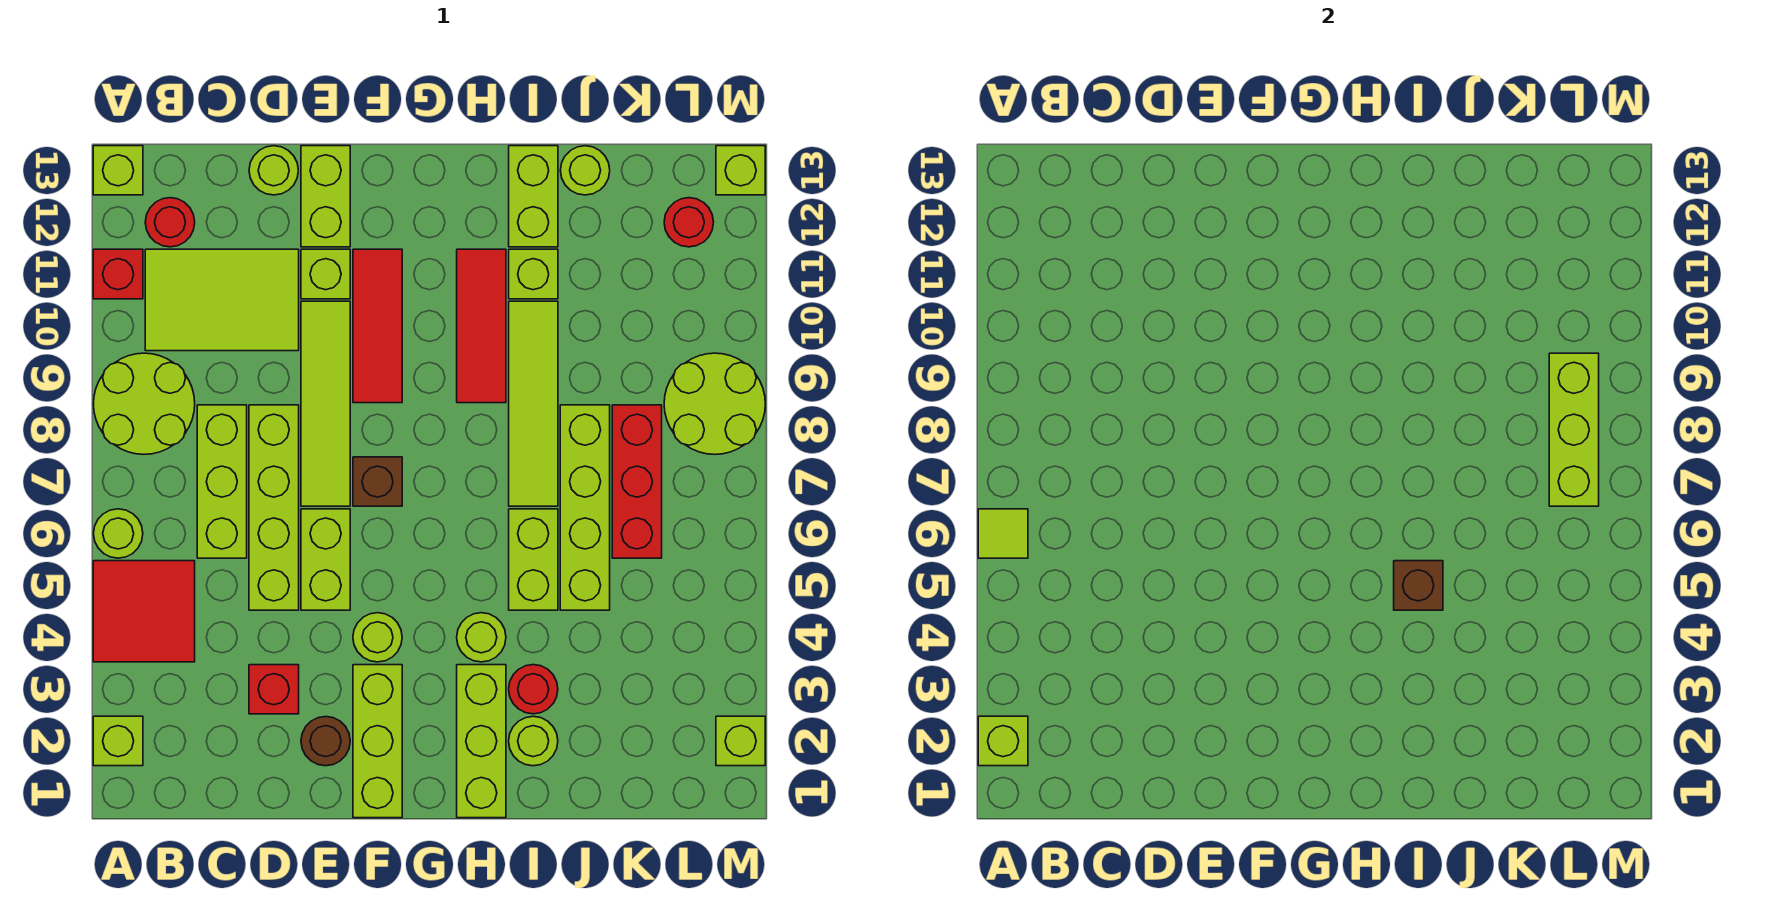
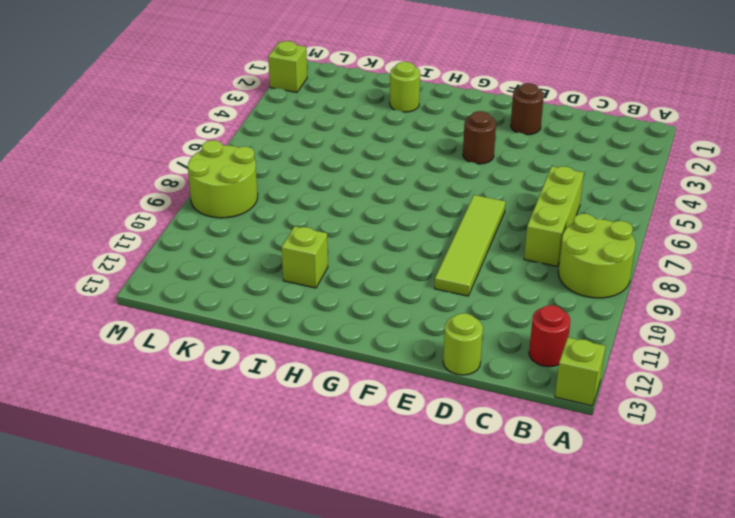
brown round brick F4 level 1 -> lime round brick F4 level 1
none -> lime brick A2 level 1
none -> red tile A4:B5 level 1
none -> lime round brick A6 level 1
none -> red brick A11 level 1

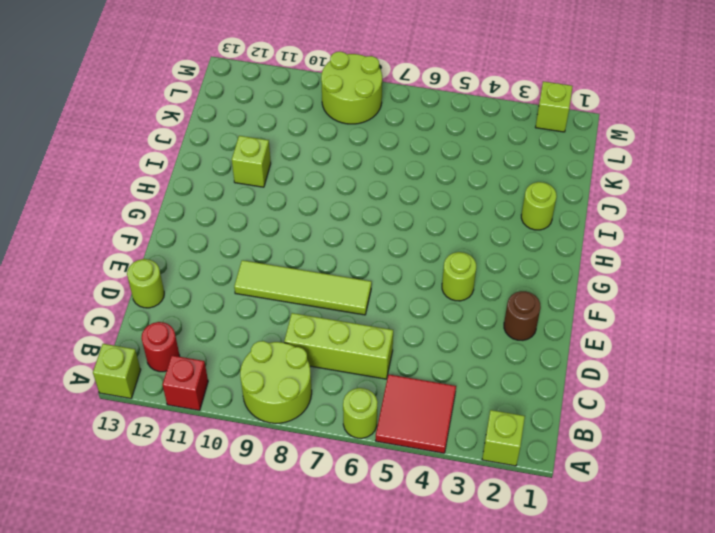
none -> lime tile B10:D11 level 1
none -> red brick D3 level 1
none -> lime brick D5:D8 level 1
none -> lime brick E5:E6 level 1

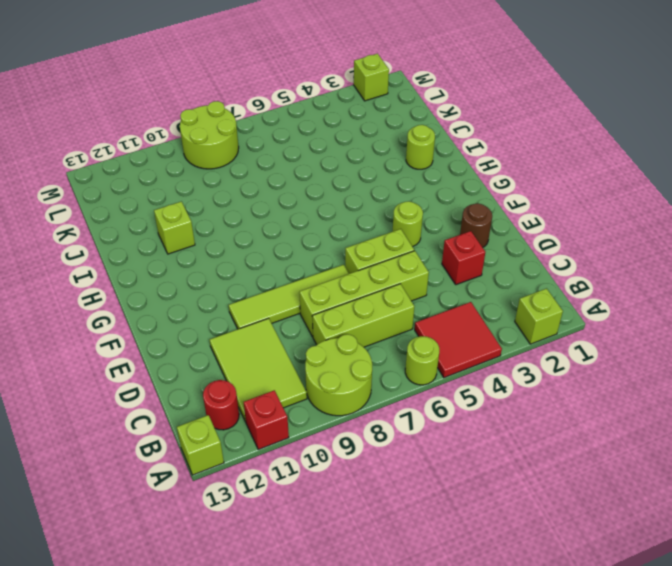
none -> lime round brick D13 level 1
none -> lime brick E11 level 1
none -> lime brick E12:E13 level 1
none -> lime brick F1:F3 level 1

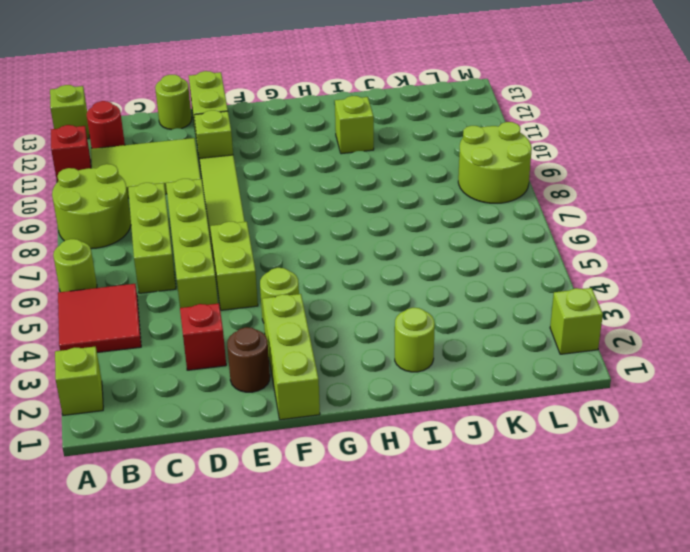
none -> brown brick F7 level 1
none -> red tile F9:F11 level 1
none -> lime brick H1:H3 level 1
none -> lime round brick H4 level 1

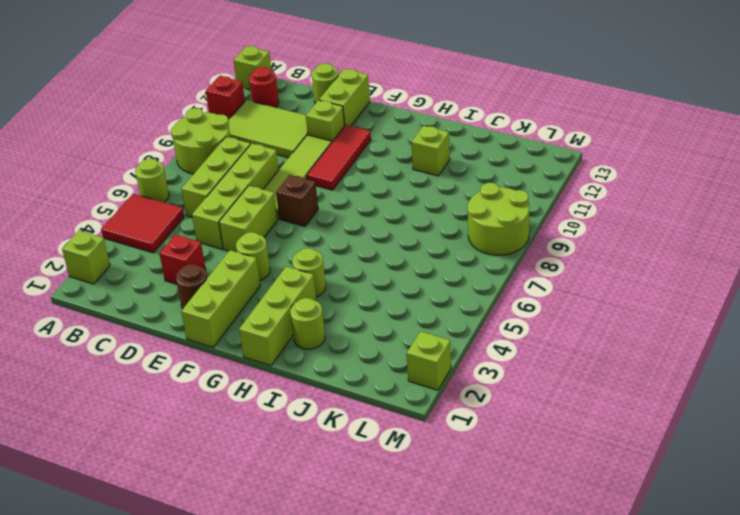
none -> red tile H9:H11 level 1
none -> red round brick I3 level 1
none -> lime brick I5:I6 level 1
none -> lime tile I7:I10 level 1

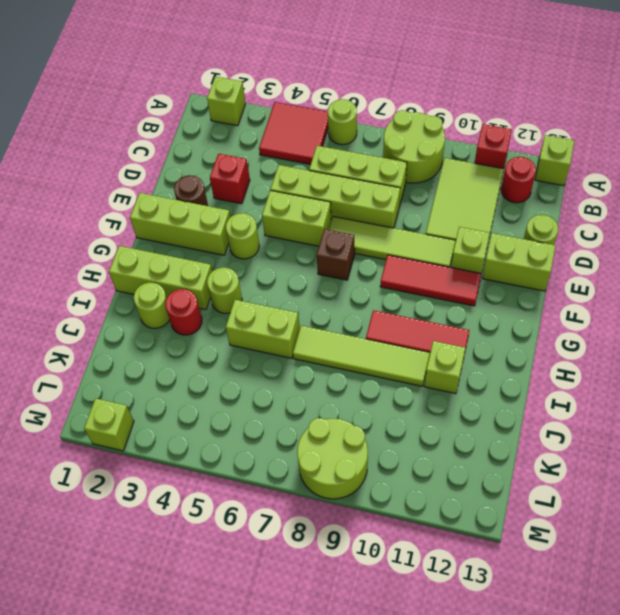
none -> lime brick I12:I13 level 1
none -> lime brick J5:J8 level 1
none -> lime round brick J13 level 1
none -> red brick K6:K8 level 1

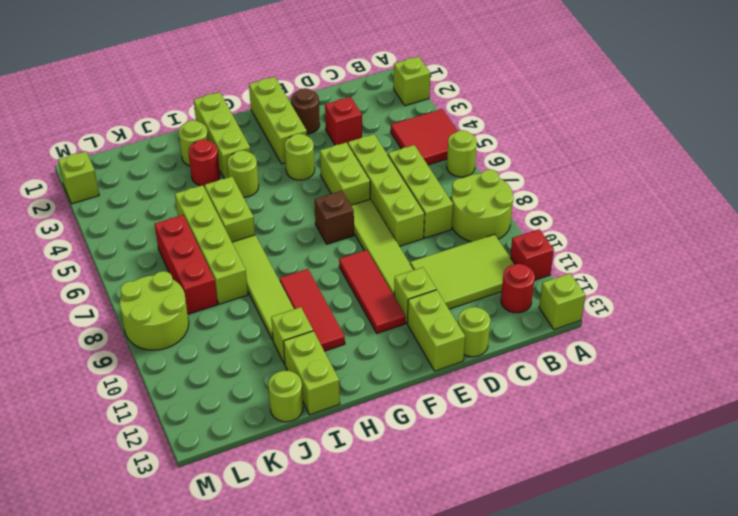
none -> red round brick L12 level 1
none -> lime brick M13 level 1
none -> lime brick A2 level 2
none -> lime tile A6 level 2

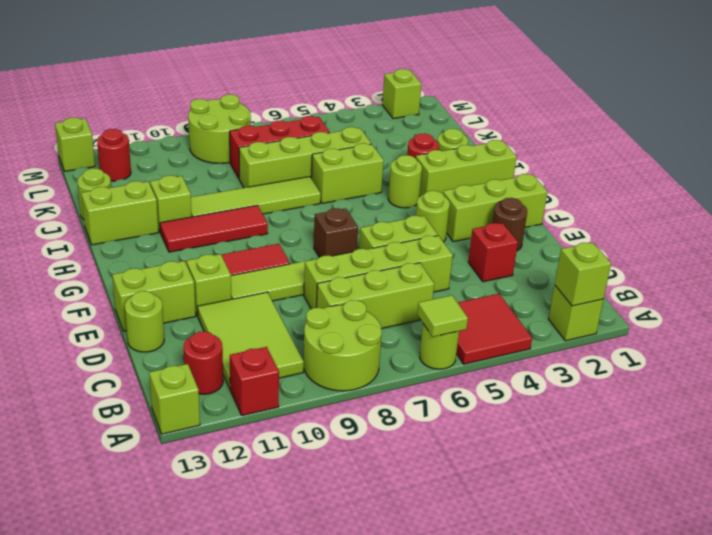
none -> brown brick I5 level 2
none -> lime brick L7:L9 level 2

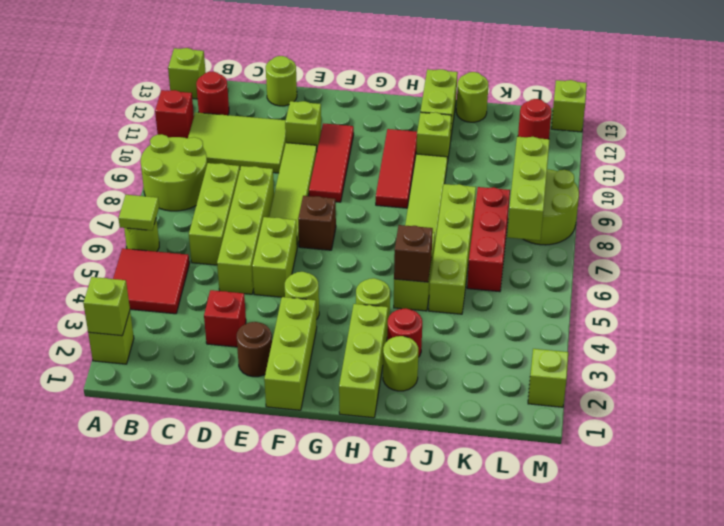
none -> lime brick E12:E13 level 1

